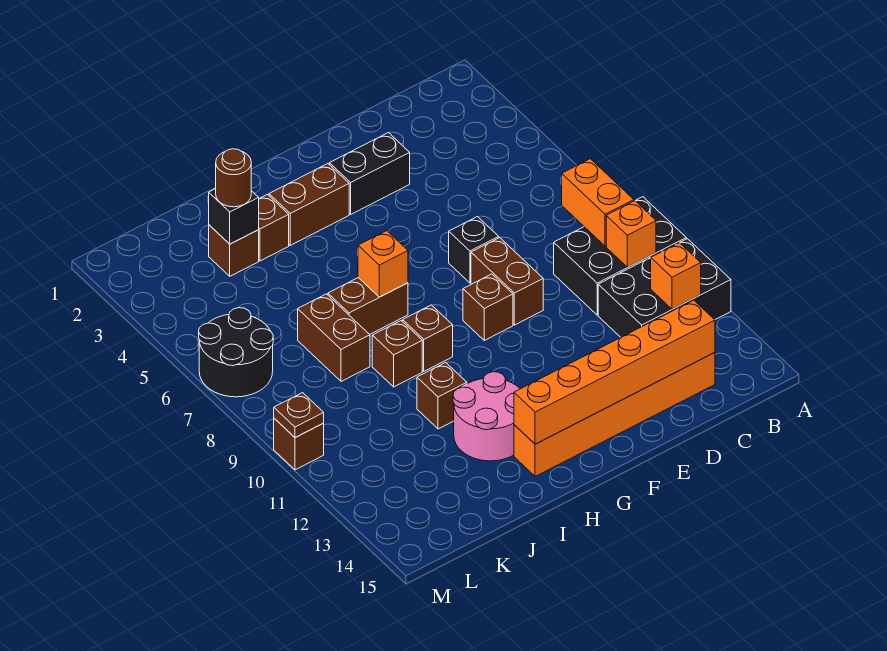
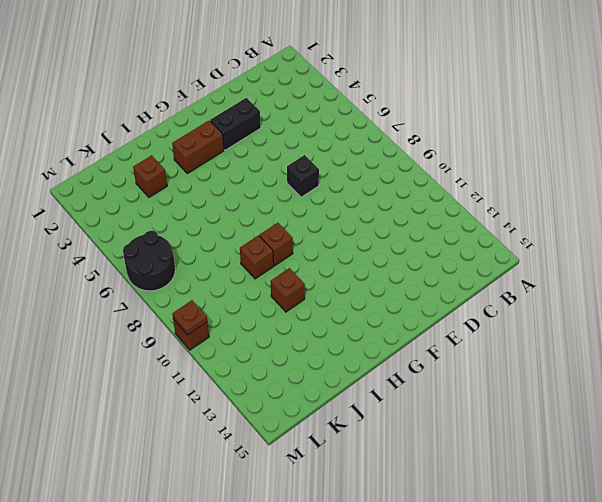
none -> black brick A9:C10 level 1
none -> black brick A11:C12 level 1
none -> orange brick C14:H14 level 1

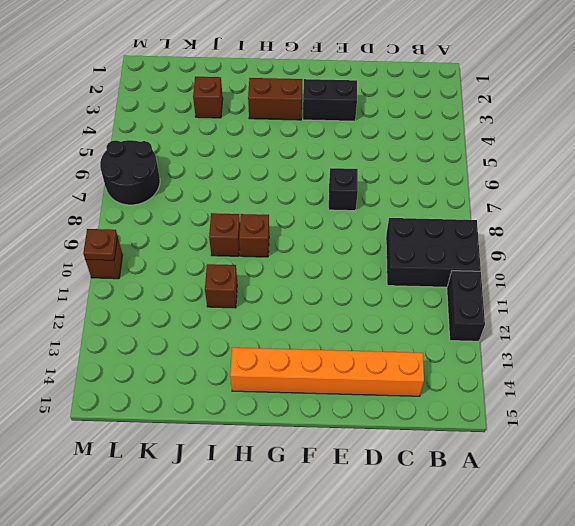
black brick A11:A12 level 1 -> black brick A11:C12 level 1
none -> brown brick E8:E9 level 1
none -> brown brick F9 level 1
none -> brown brick H7:I7 level 1

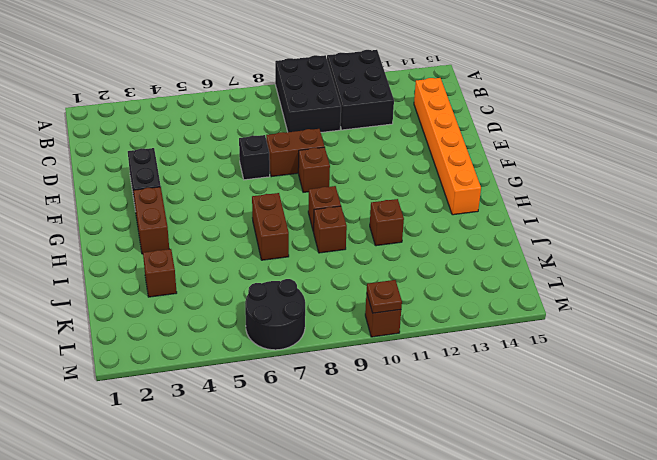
none -> pink round brick H12:I13 level 1
none -> brown brick I3 level 1
none -> brown brick J7:J8 level 1

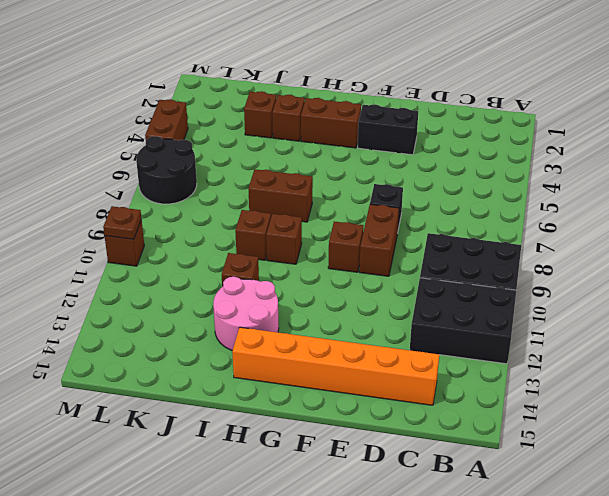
brown brick M4:M5 level 1 -> brown brick J7:J8 level 1
none -> orange brick B8:B9 level 2
none -> orange brick B10 level 2
none -> orange brick B12 level 2

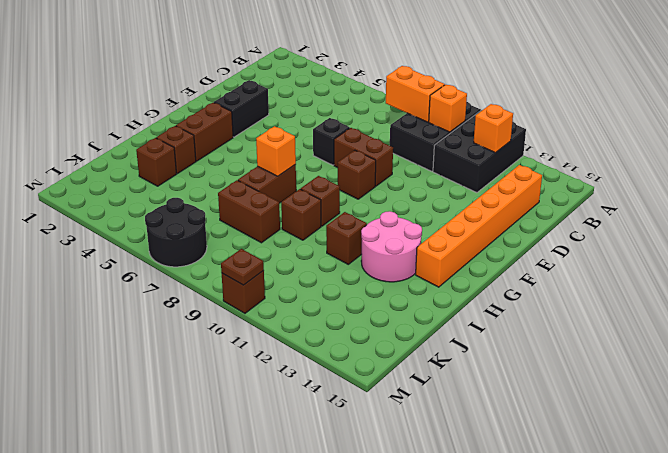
none -> orange brick C14:H14 level 2
none -> black brick J3 level 2
none -> brown round brick J3 level 3

